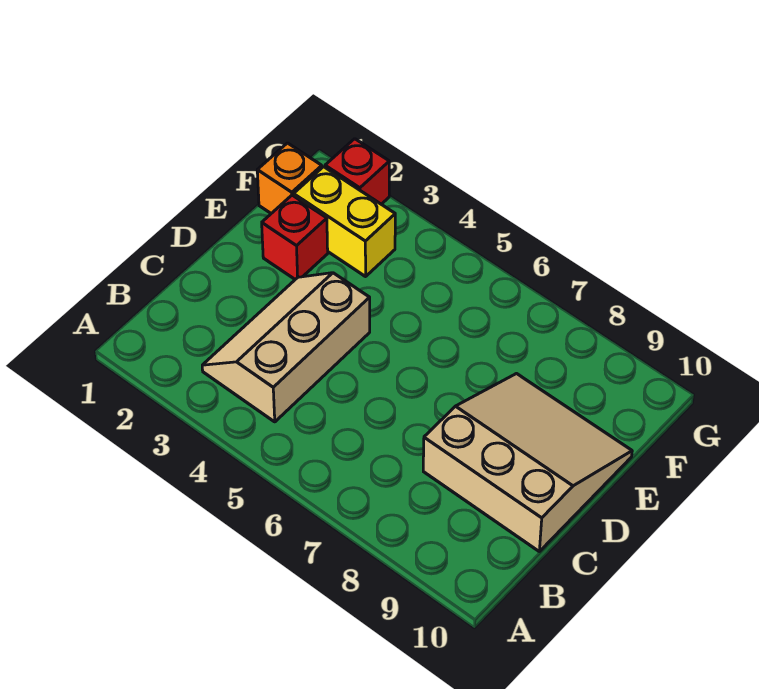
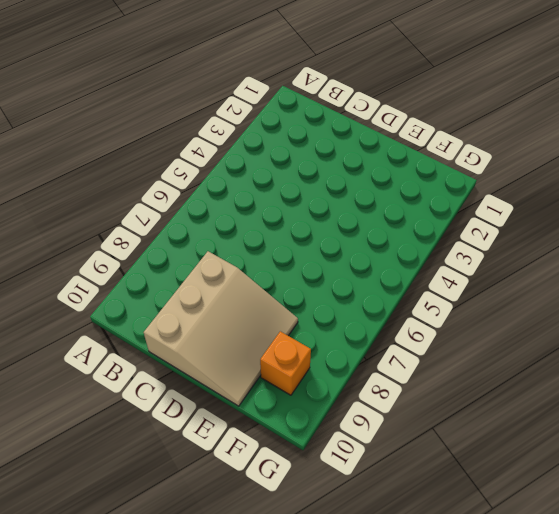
orange brick F9 level 1 -> orange brick F1 level 1
none -> tan slope B3:D4 level 1 top 4
none -> red brick E2 level 1

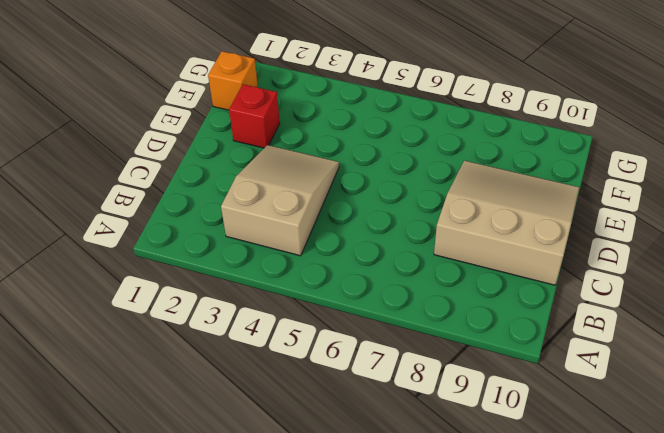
tan slope B3:D4 level 1 top B -> tan slope B3:D4 level 1 top 4
none -> yellow brick F2:F3 level 1
none -> red brick G2 level 1

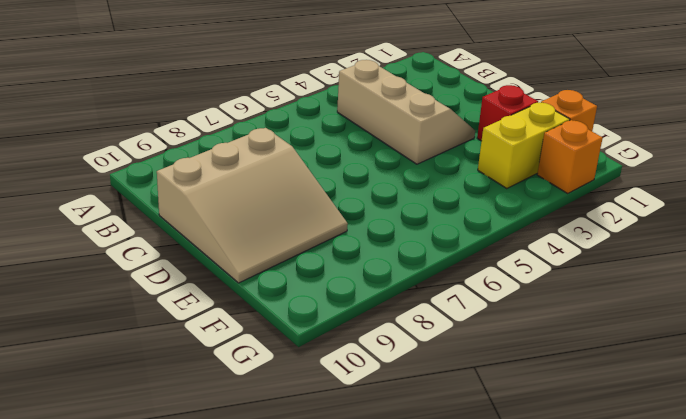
orange brick G2 level 1 -> red brick G2 level 1

